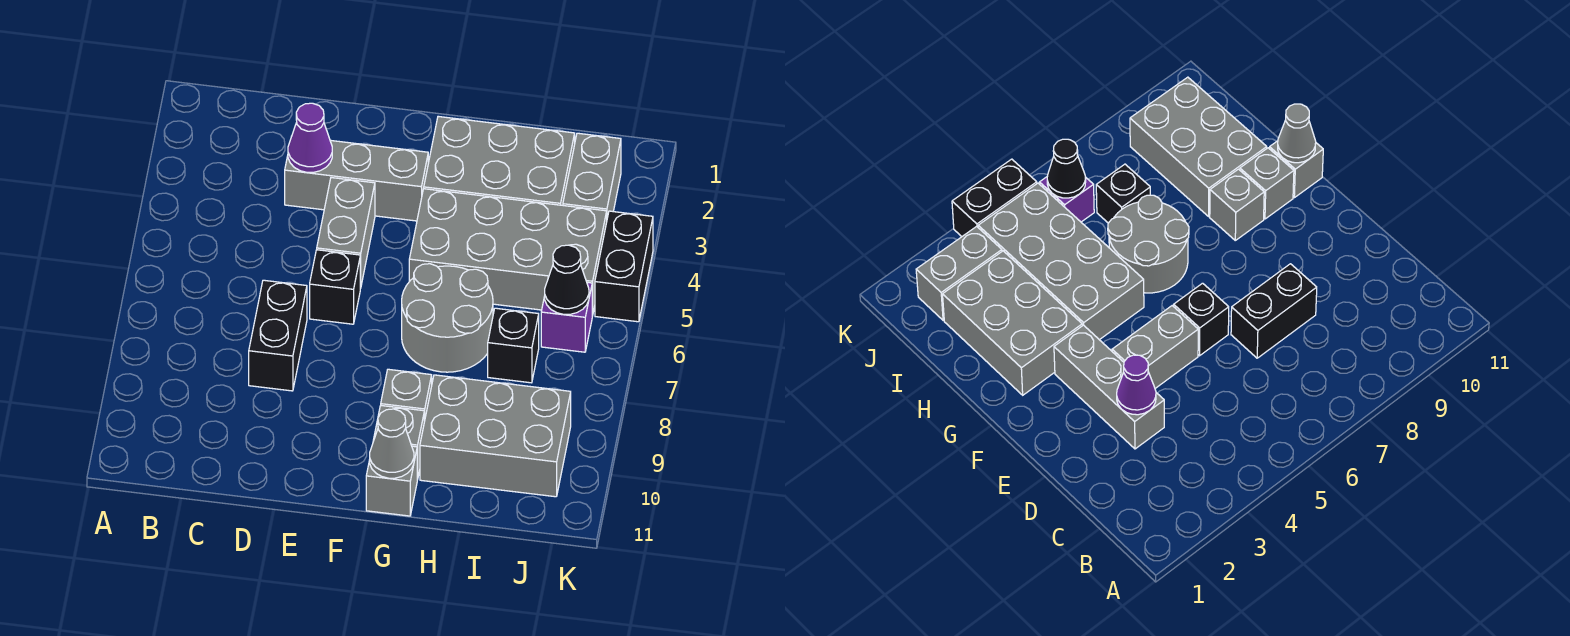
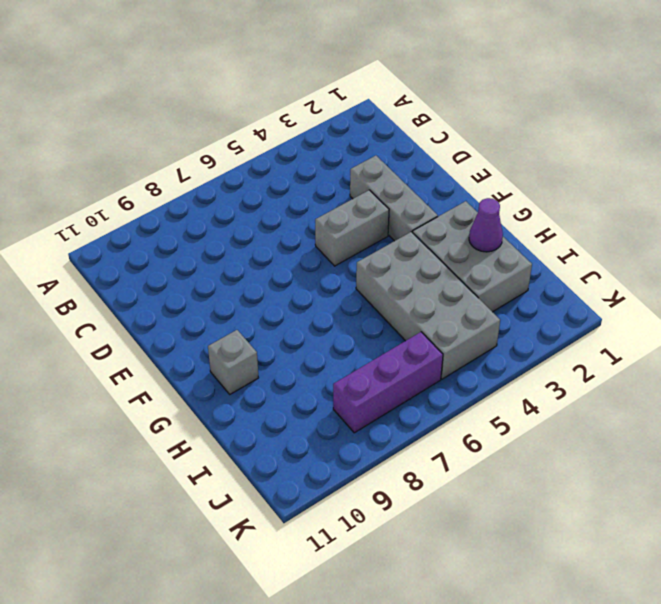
purple cone H2 level 2 -> purple cone D3 level 2
purple brick J6:J8 level 1 -> purple brick J6 level 1
none -> black brick D7:D8 level 1
none -> black brick E6 level 1
none -> grey round brick G6:H7 level 1

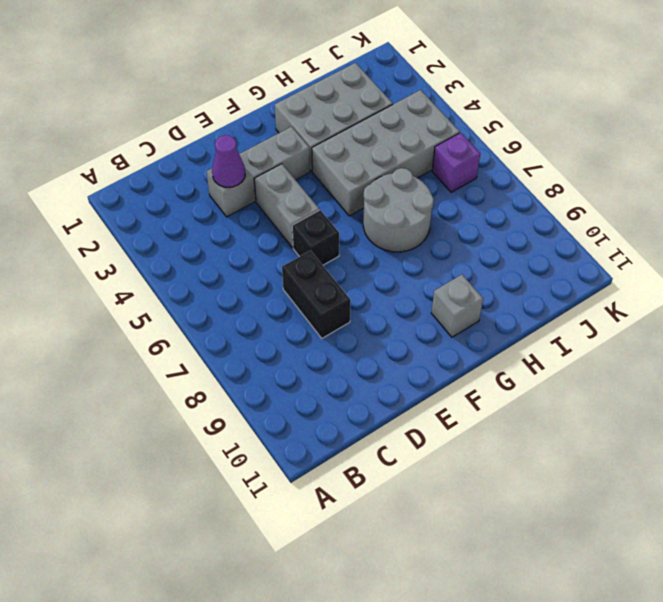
none -> grey brick G9 level 1
none -> grey brick G11 level 1
none -> grey brick H9:J10 level 1

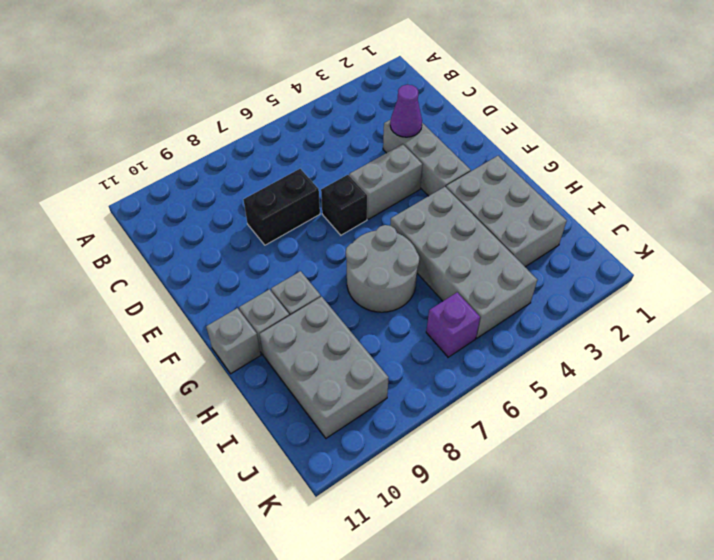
none -> black brick I7 level 1
none -> grey brick J2:J3 level 1
none -> black brick K4:K5 level 1

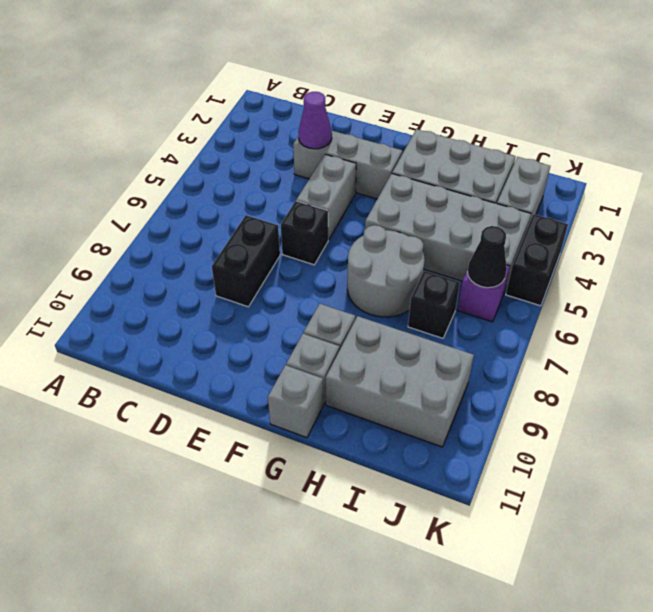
none -> grey cone G11 level 2

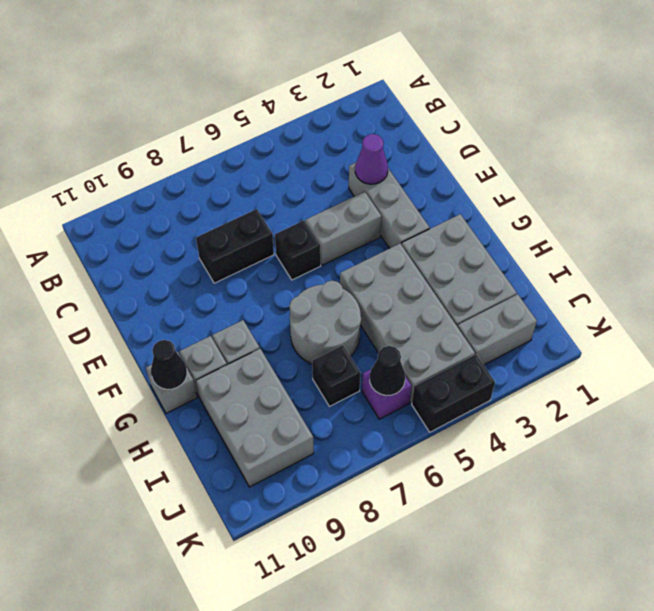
black cone G11 level 2 -> grey cone G11 level 2

